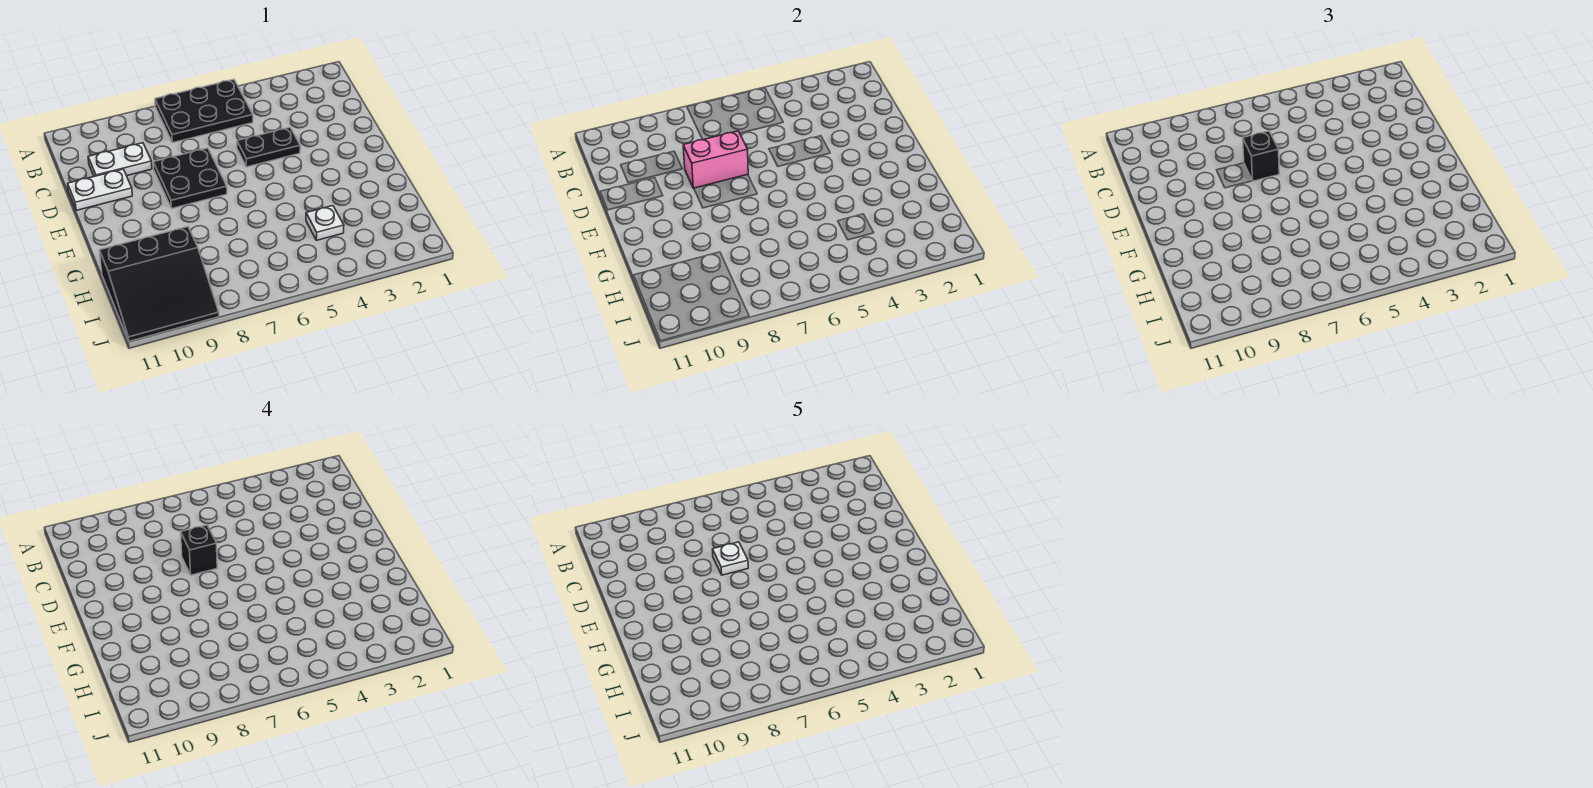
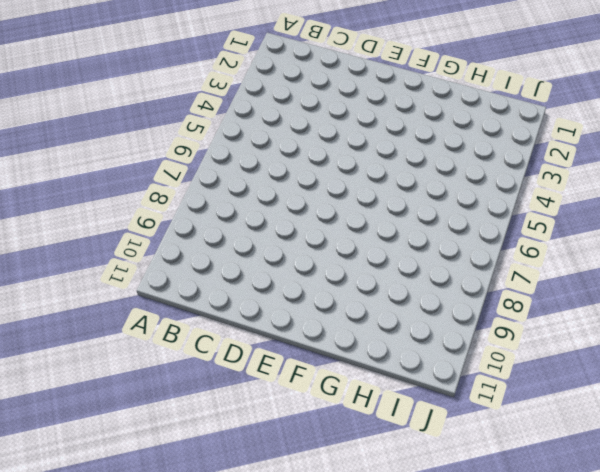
none -> black plate A5:B7 level 1
none -> white plate C9:C10 level 1

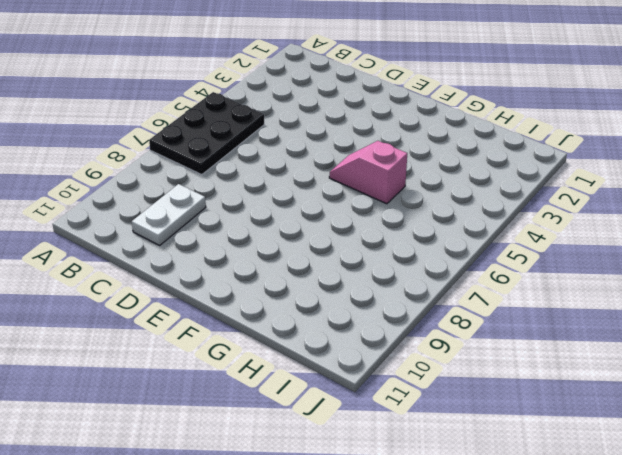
pink slope F5:G5 level 1 top G -> none
none -> black plate D4:D5 level 1
none -> black plate D7:E8 level 1

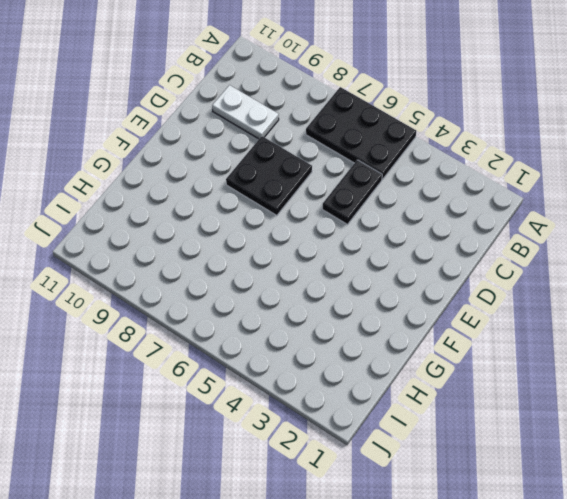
black plate C5:D5 level 1 -> black plate D4:D5 level 1
none -> white plate D10:D11 level 1
none -> white plate H4 level 1

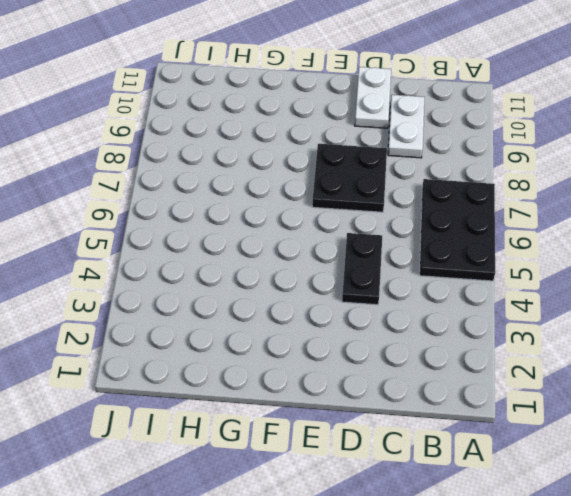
none -> white plate H4 level 1
none -> black slope H9:J11 level 1 top H

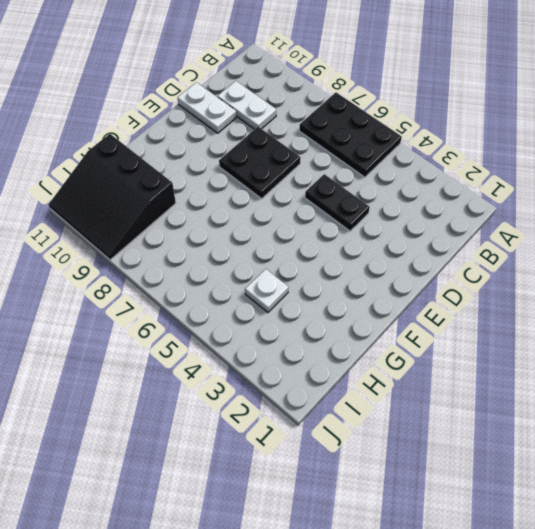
none -> pink brick D7:D8 level 2
none -> black brick D7 level 3

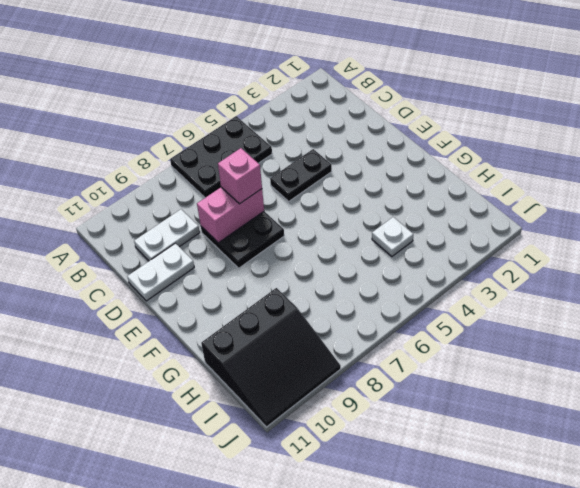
pink brick D7 level 3 -> black brick D7 level 3
none -> black brick D7 level 4
none -> white plate D7 level 5

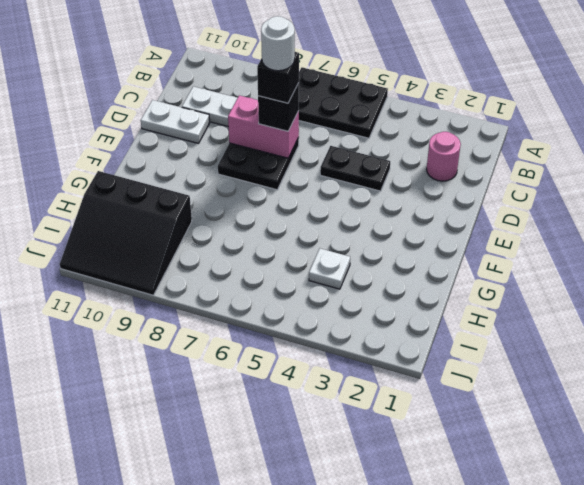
pink round brick C2 level 1 -> none
white round brick D7 level 5 -> white plate D7 level 5

